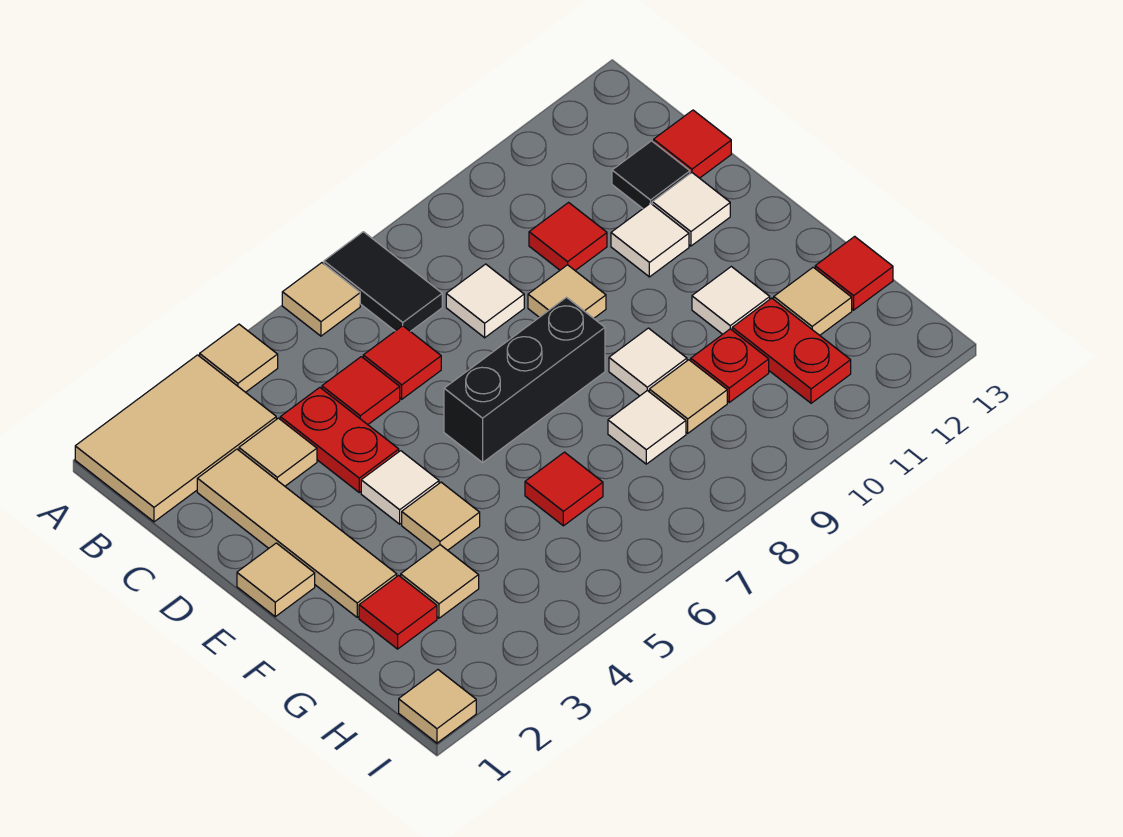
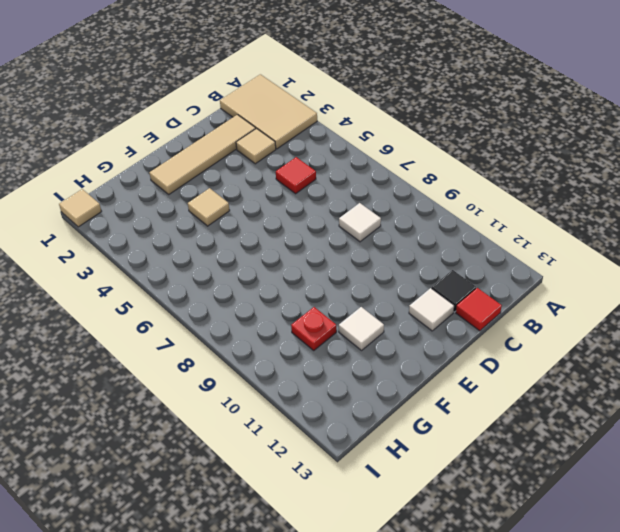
none -> tan tile A4 level 1
none -> tan tile A6 level 1
none -> black tile A7:B7 level 1
none -> red plate C4:D4 level 1

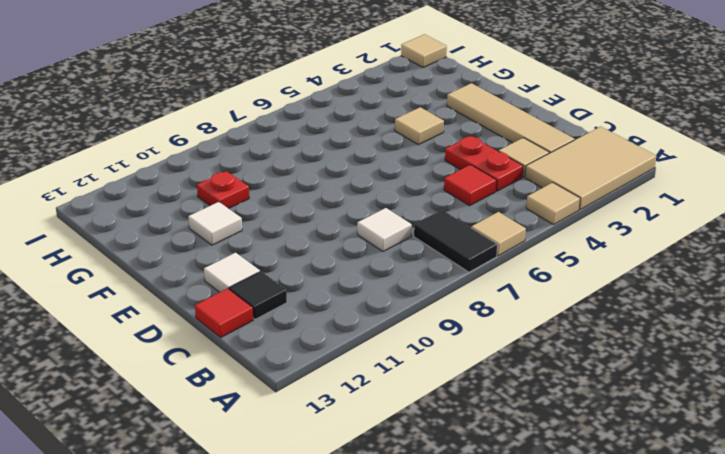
none -> red tile C6 level 1
none -> red tile C10 level 1
none -> tan tile D9 level 1
none -> white tile D11 level 1

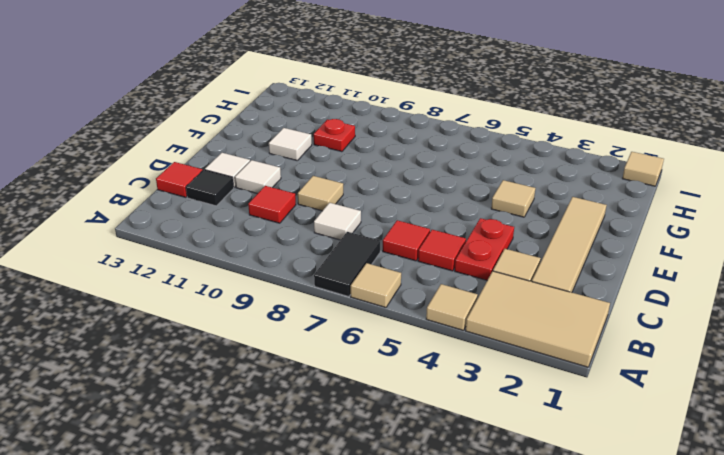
none -> tan tile E1 level 1
none -> white tile E4 level 1
none -> black brick E6:E8 level 1
none -> white tile F9 level 1

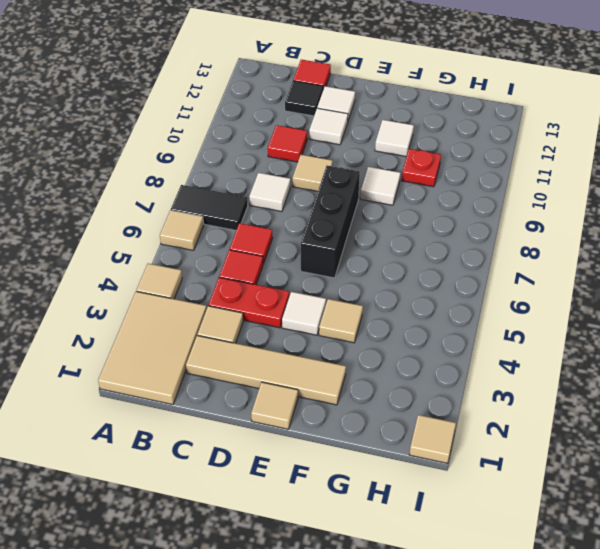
none -> red tile G2 level 1
none -> tan tile G3 level 1
none -> red tile G6 level 1
none -> white tile G8 level 1

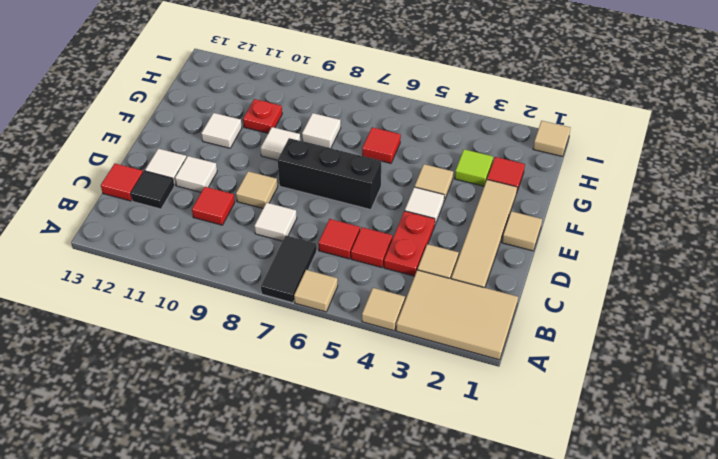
lime tile G3 level 1 -> tan tile G3 level 1
none -> tan tile G9 level 1
none -> red plate G11:H11 level 1
none -> tan tile G12 level 1
none -> red tile G13 level 1

